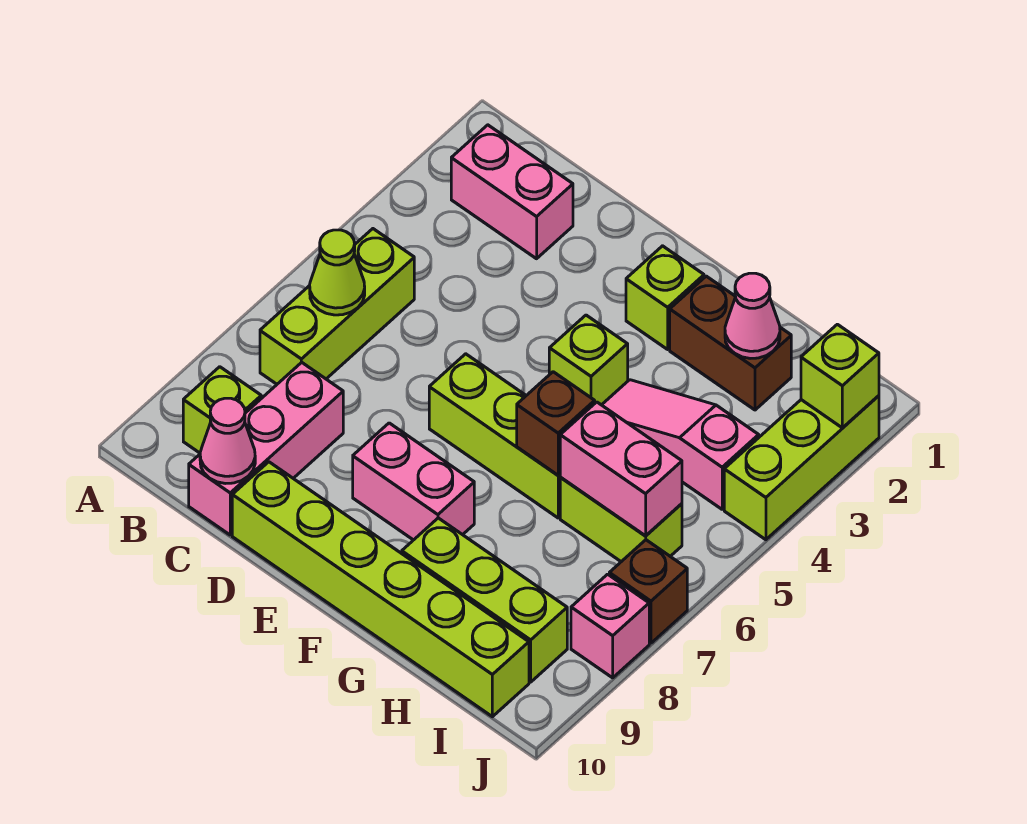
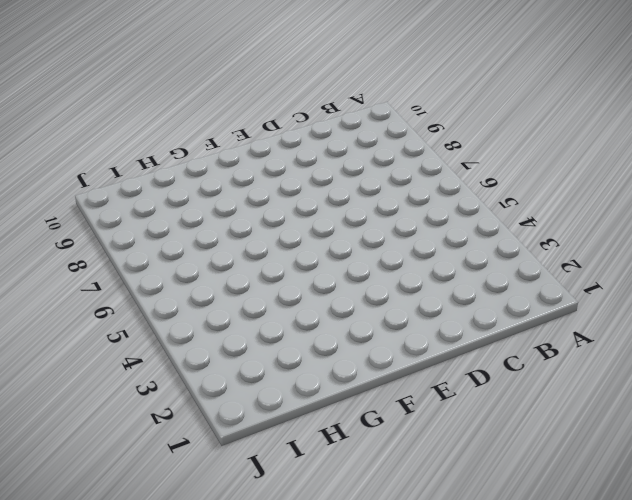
none -> pink brick B2:C2 level 1
none -> lime brick B5:B7 level 1
none -> lime brick B9 level 1

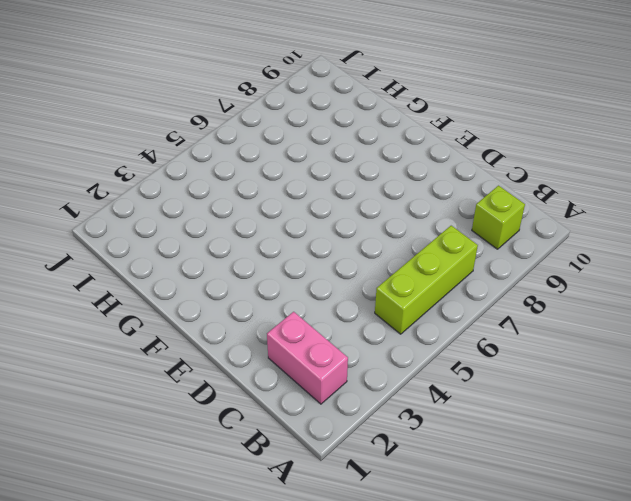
none -> pink brick C8:C10 level 1
none -> lime brick D10:I10 level 1
none -> lime brick E6:G6 level 1

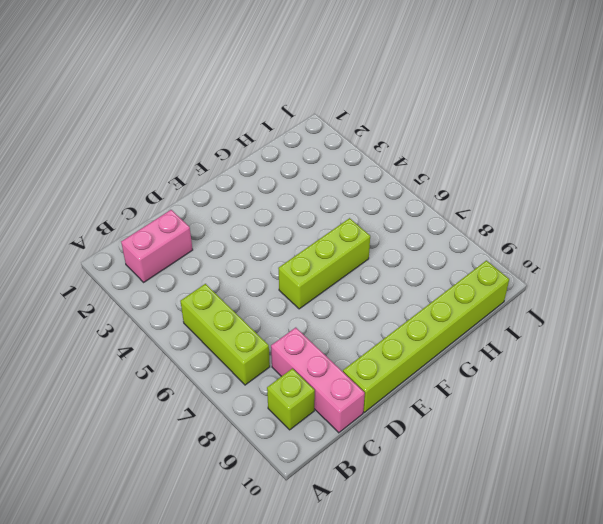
none -> pink brick E8:F8 level 1
none -> lime brick F2 level 1
none -> lime brick F4 level 1

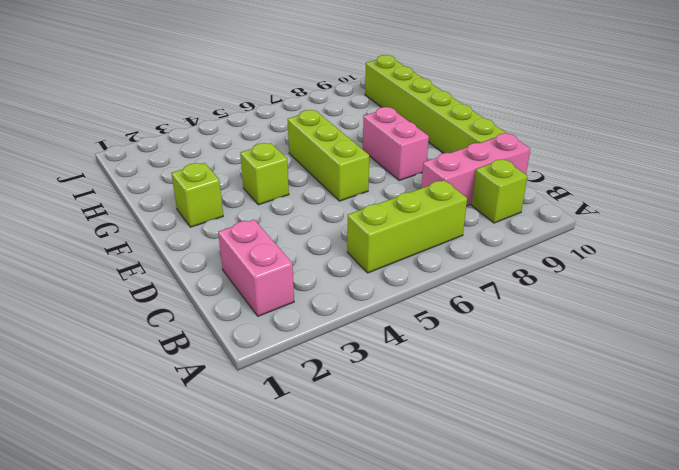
none -> brown brick G2:H2 level 1
none -> pink slope G4:I4 level 1 top I
none -> lime brick G9:I9 level 1

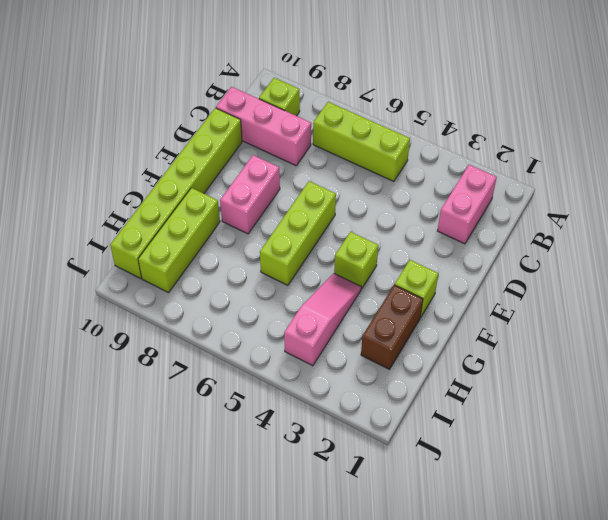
none -> lime brick H6:I6 level 1
none -> lime brick J2:J4 level 1
none -> brown brick J7 level 1

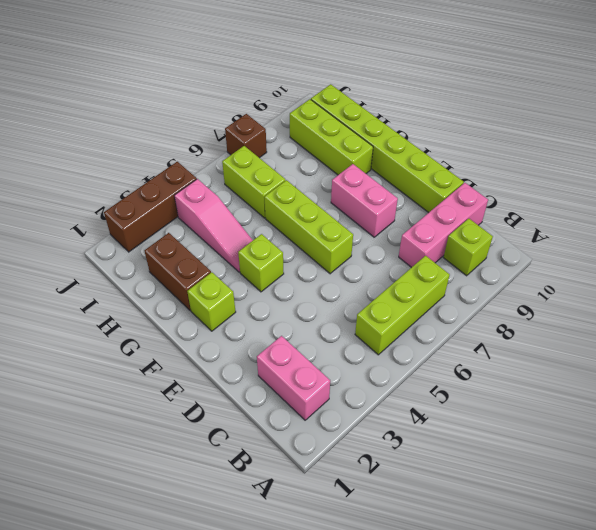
brown brick J2:J4 level 1 -> lime brick J2:J4 level 1
none -> pink brick J8 level 1
none -> lime cone B6 level 2
none -> pink cone C10 level 2

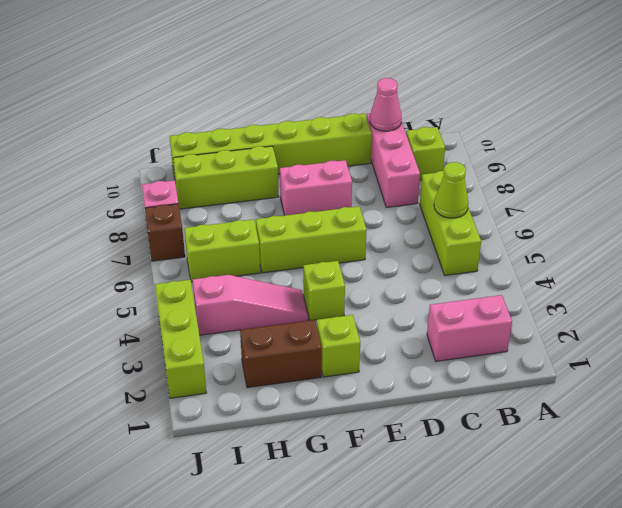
none -> brown brick G6 level 2
none -> pink cone H2 level 2
none -> pink brick H6:I6 level 2

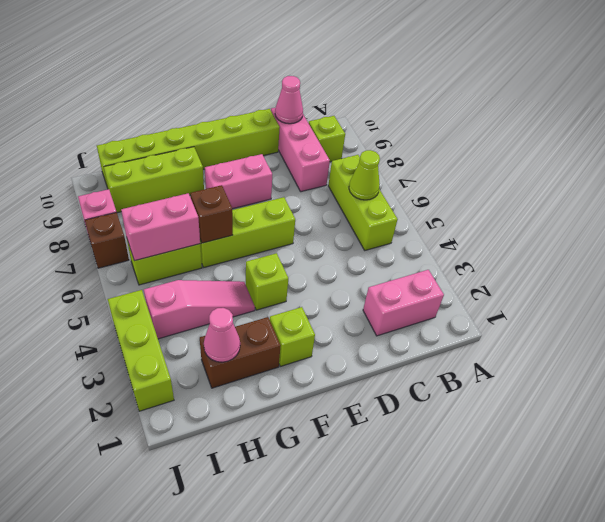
none -> lime brick J2 level 2

